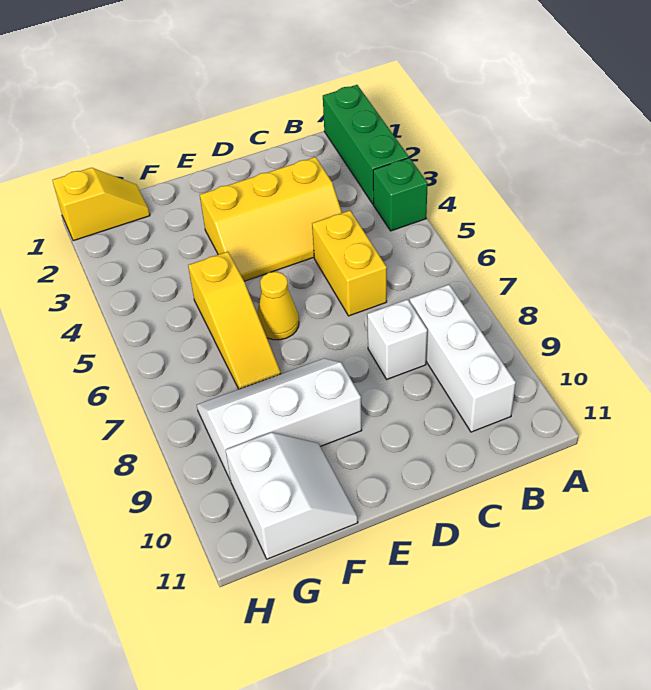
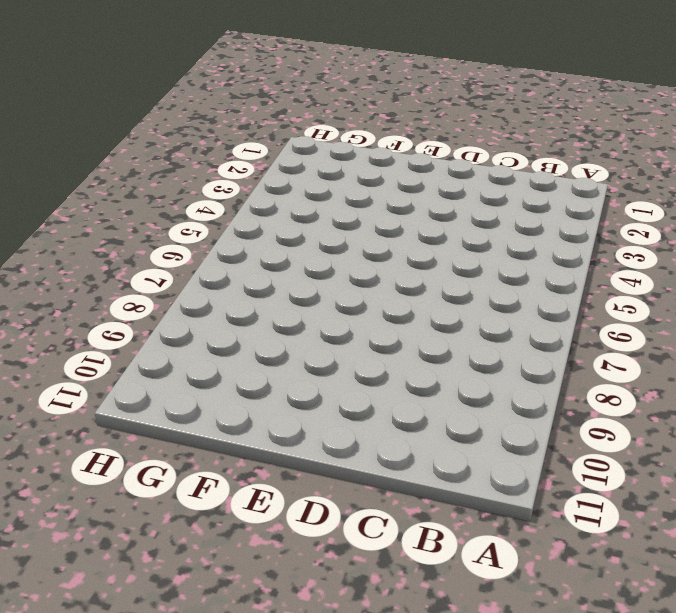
none -> green brick A1:A3 level 1
none -> green brick A4 level 1

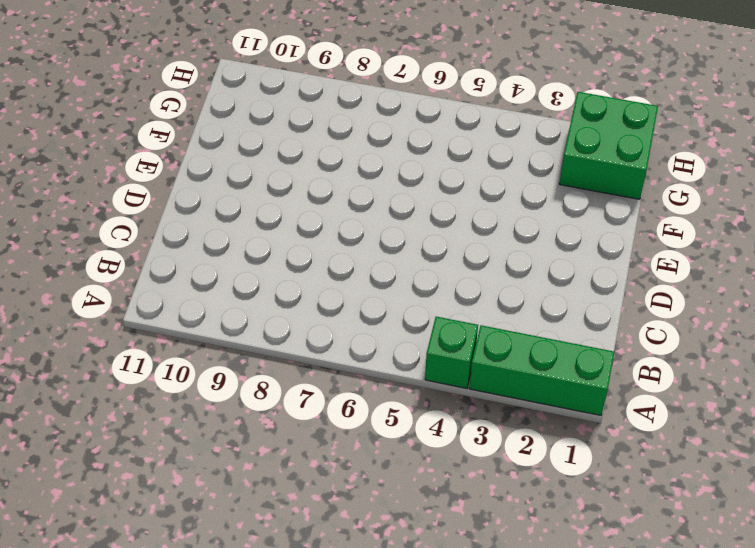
green brick G1:H2 level 1 -> yellow slope G1:H1 level 1 top H
none -> white brick B8:B10 level 1
none -> yellow slope C3:E4 level 1 top 3

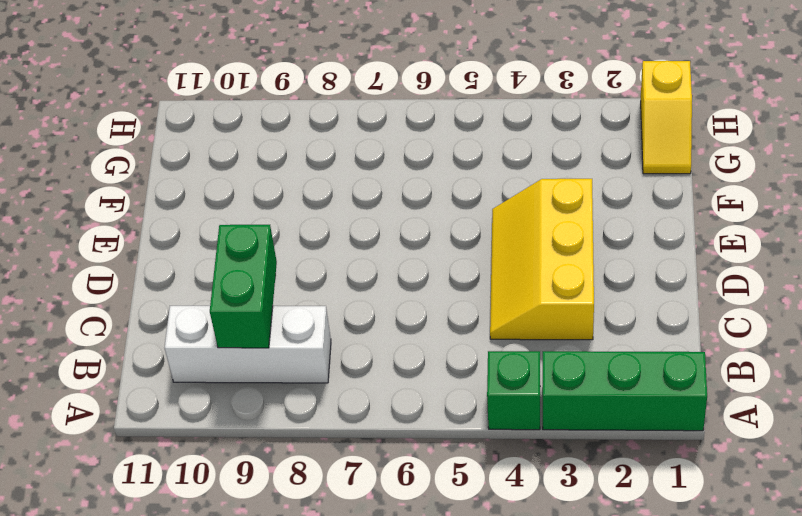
green brick B9:C9 level 2 -> none
none -> yellow brick C5:C6 level 1
none -> white brick C8 level 1

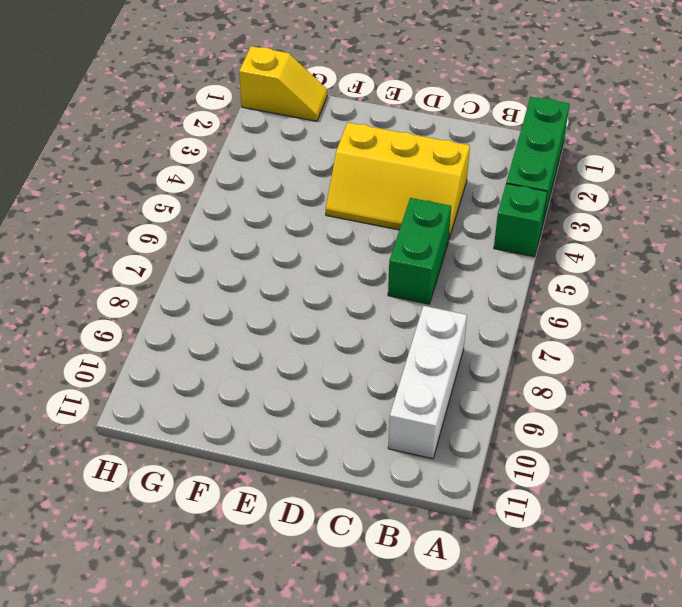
green brick C5:C6 level 1 -> yellow brick C5:C6 level 1
none -> white brick C8 level 1
none -> yellow cone E6 level 1

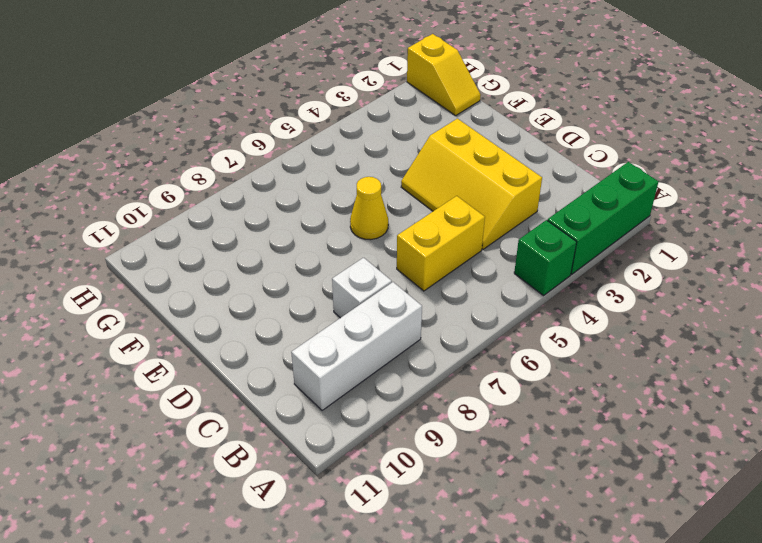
none -> white slope E8:G9 level 1 top 9
none -> yellow slope F5:F7 level 1 top 5

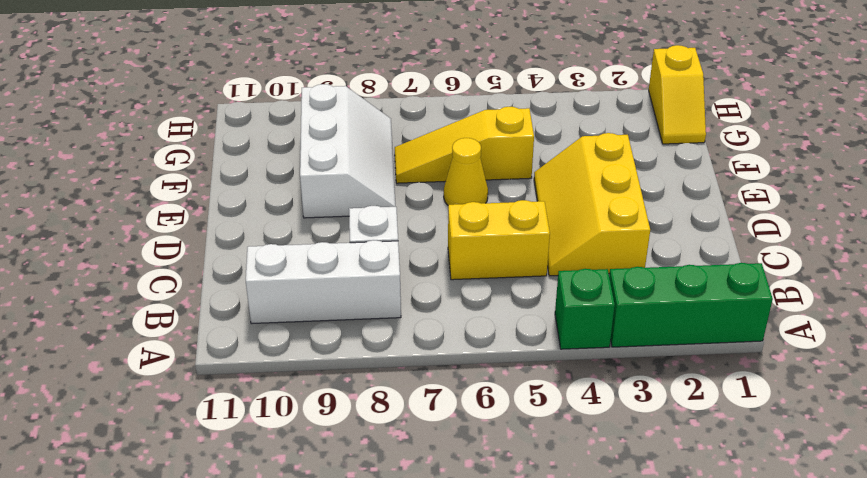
none -> white slope F10:G11 level 1 top G

